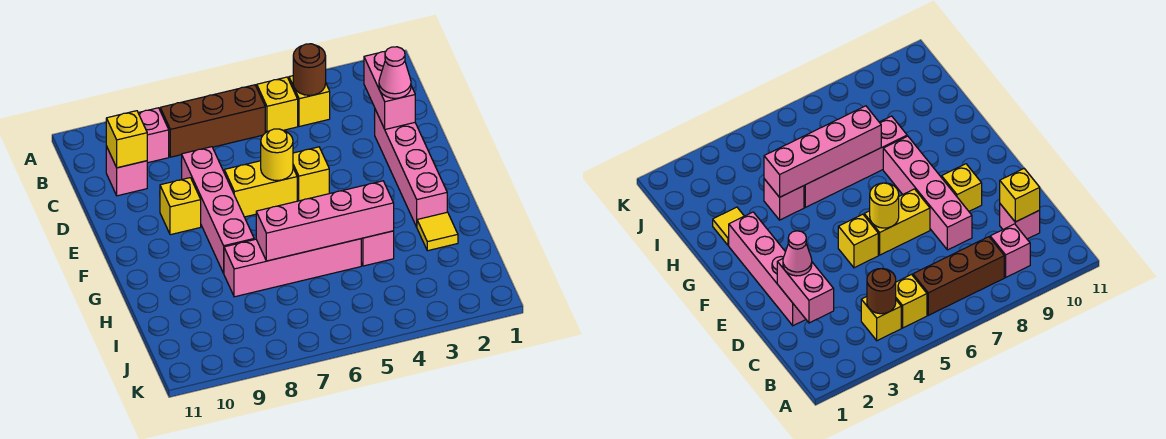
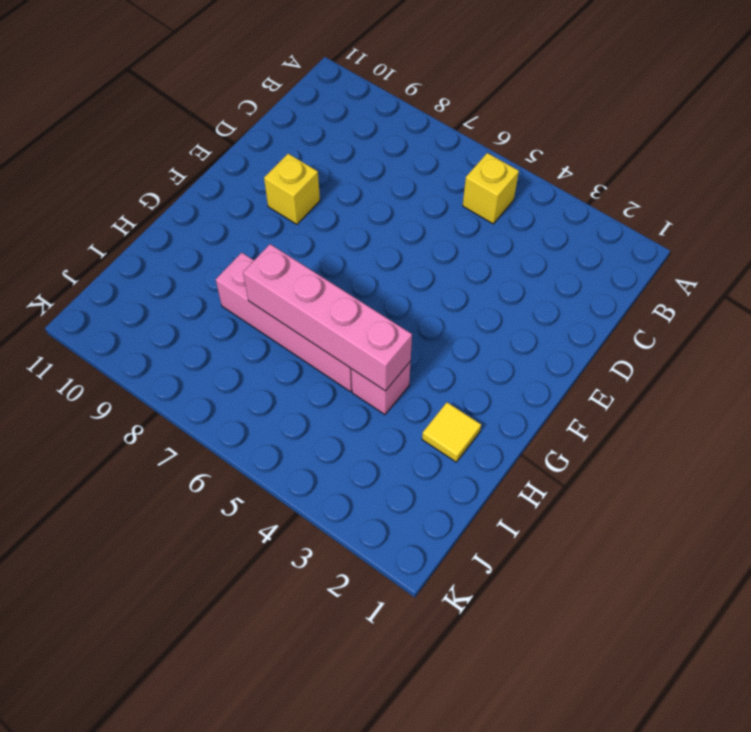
none -> yellow brick B4 level 1
none -> brown brick B6:B8 level 1
none -> pink brick B9 level 1

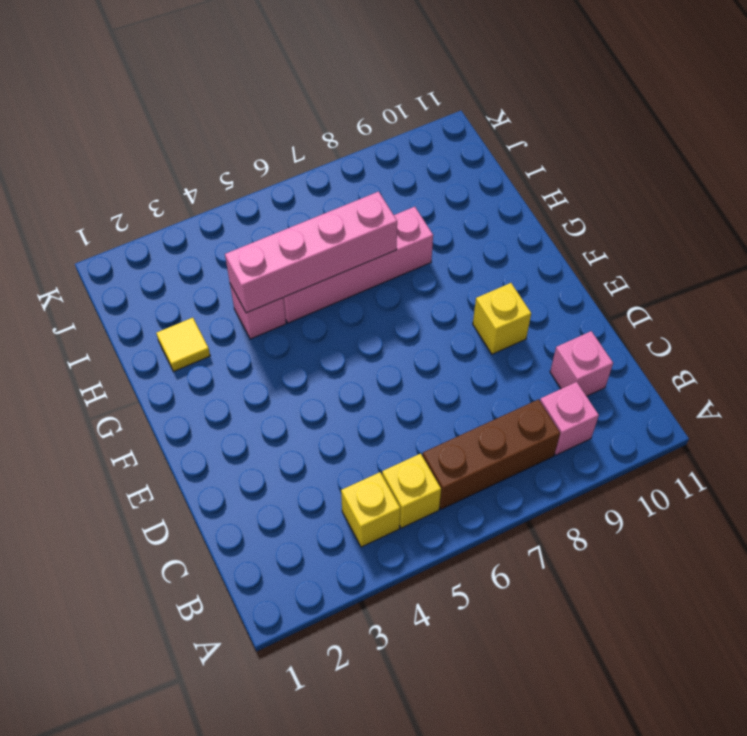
none -> pink brick D2:G2 level 1
none -> pink brick D8:G8 level 1
none -> yellow brick E5 level 1

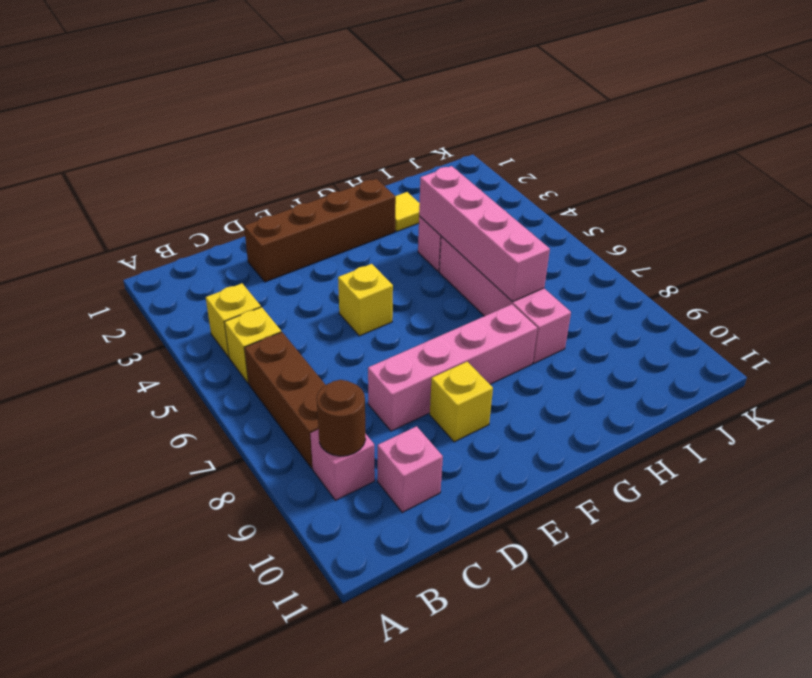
brown round brick B9 level 2 -> brown round brick B4 level 2
brown brick D2:G2 level 1 -> pink brick D2:G2 level 1
none -> yellow brick E6:E7 level 1
none -> pink brick C2:D2 level 2
none -> yellow brick C10 level 2

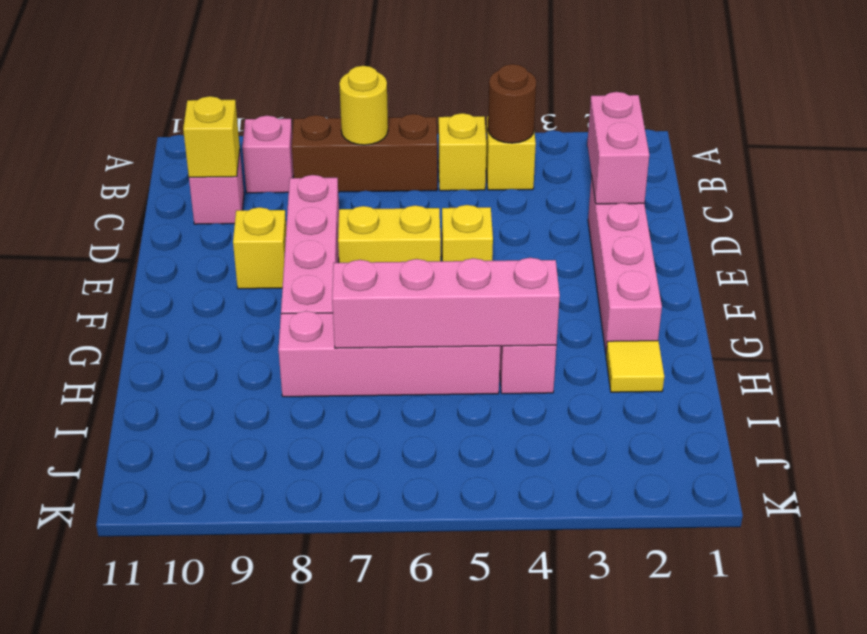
yellow round brick B7 level 2 -> yellow round brick E6 level 2
none -> pink cone D2 level 3

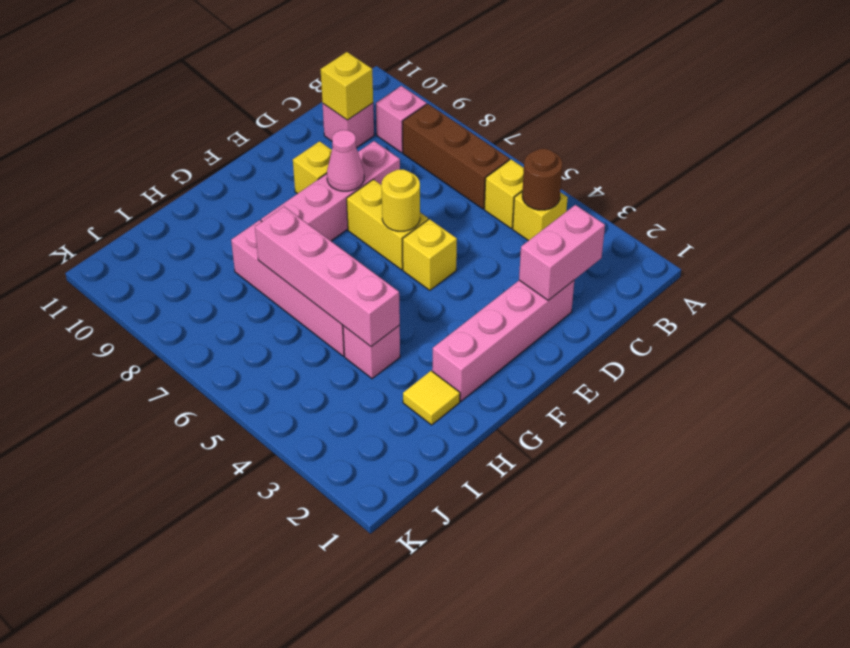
pink cone E8 level 2 -> pink cone D2 level 3

